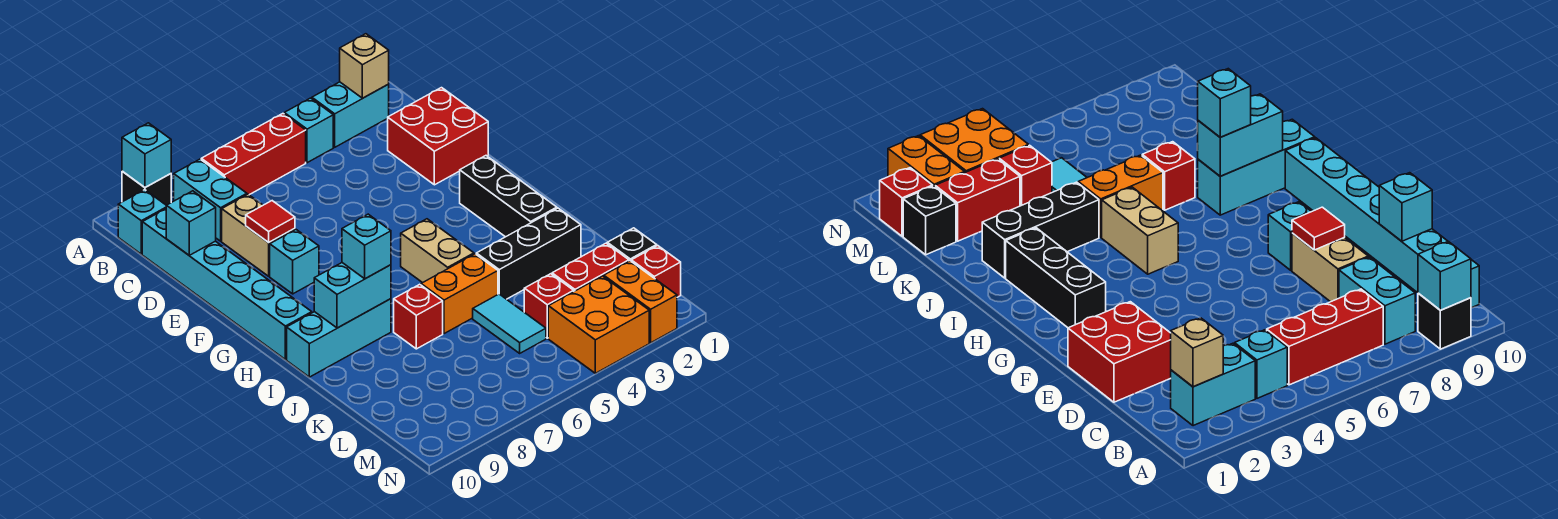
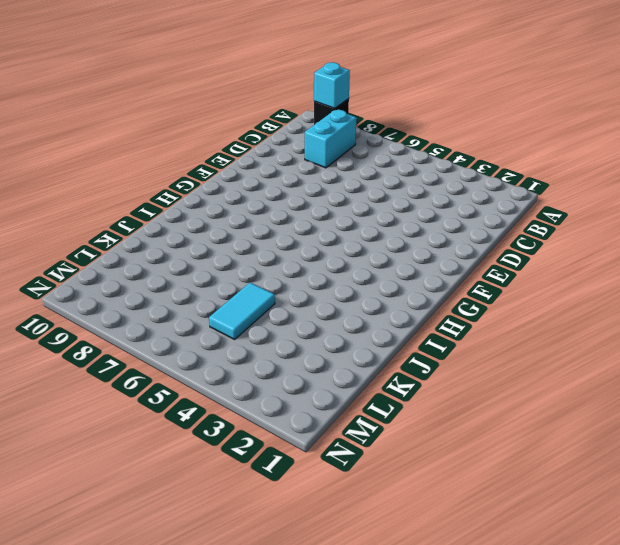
none -> cyan brick B2:B3 level 1
none -> cyan brick B4 level 1
none -> red brick B5:B7 level 1

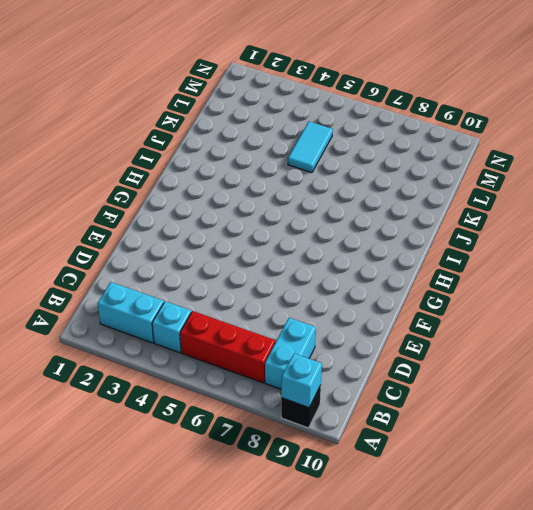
none -> cyan brick B10 level 1
none -> cyan brick C10:H10 level 1
none -> red brick D1:E2 level 1

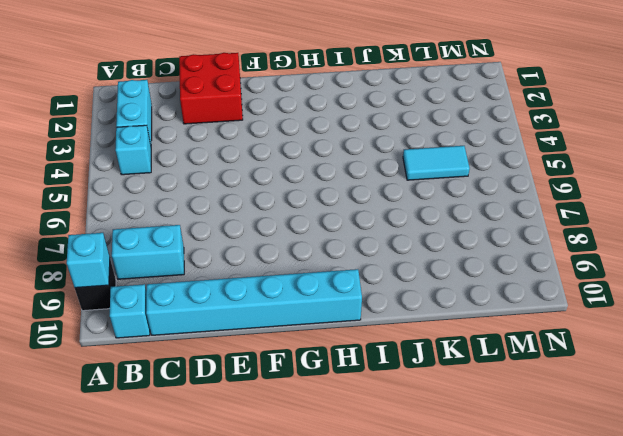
none -> red brick B5:B7 level 1
none -> tan brick D8:E8 level 1
none -> cyan brick F8 level 1

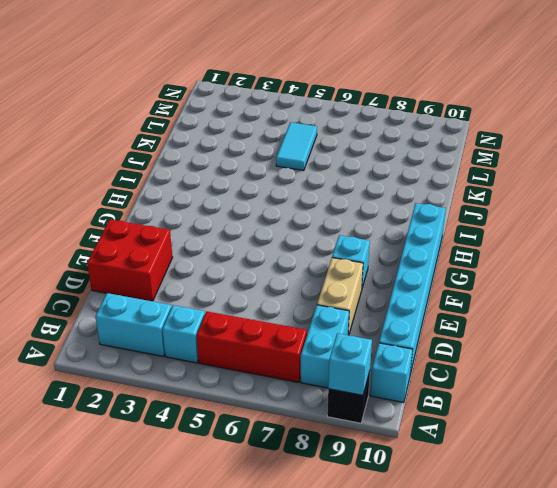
none -> black brick G2:I2 level 1
none -> tan brick H5:I5 level 1
none -> cyan brick I8:I10 level 1

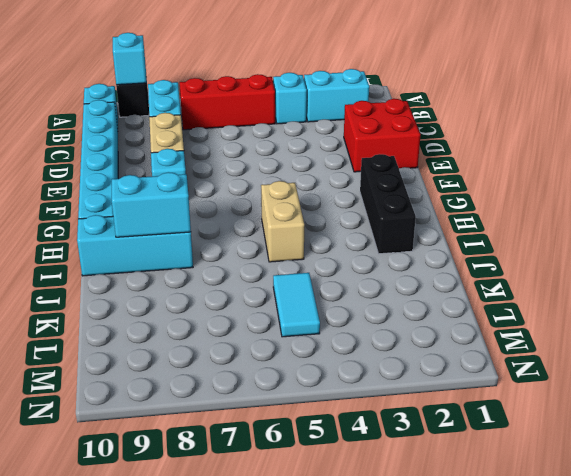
none -> black brick J2:J4 level 1
none -> orange brick J5:J6 level 1
none -> red brick J7 level 1

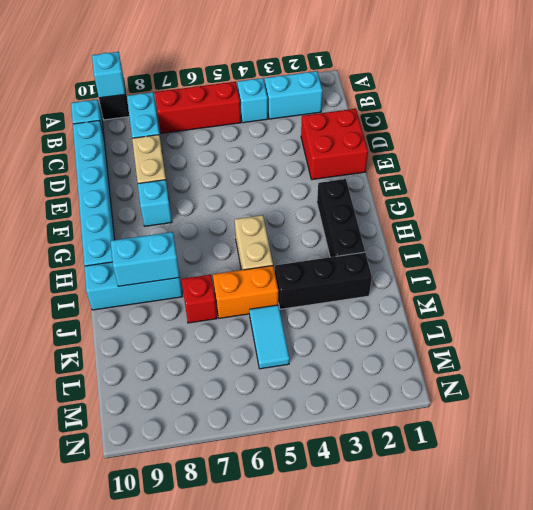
none -> black brick L1 level 1
none -> red brick L2:L3 level 1
none -> red brick L4 level 1

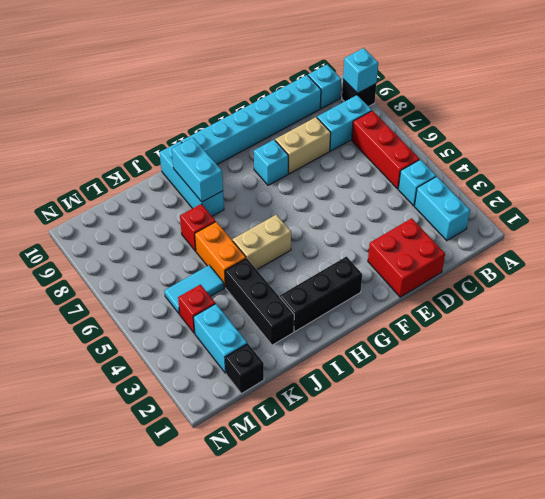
cyan brick L2:L3 level 1 -> red brick L2:L3 level 1
none -> red brick M1 level 1
none -> orange brick M2:N2 level 1
none -> orange brick M3:N4 level 1

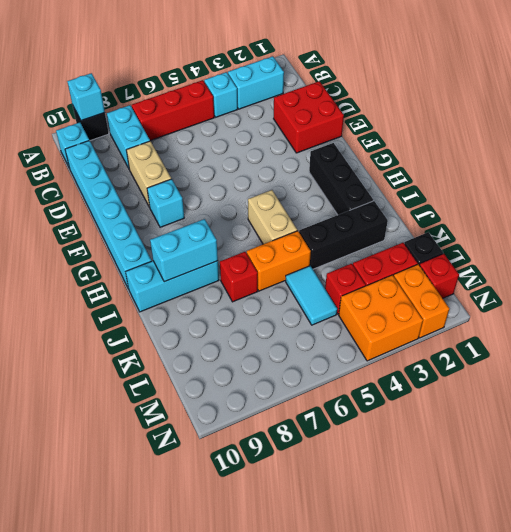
none -> tan brick B2 level 2
none -> cyan brick D10 level 2
none -> red tile E8 level 2

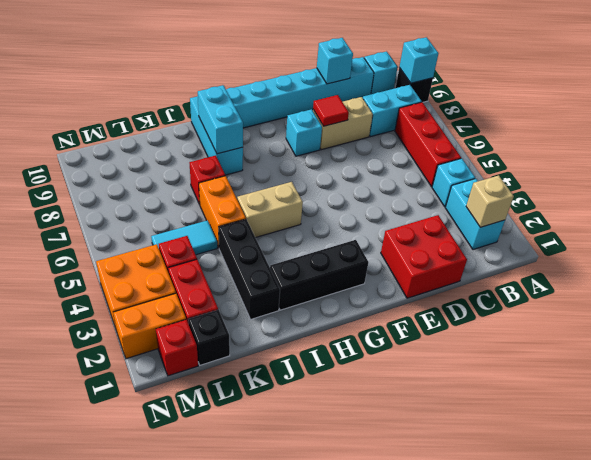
none -> cyan brick I8 level 3

